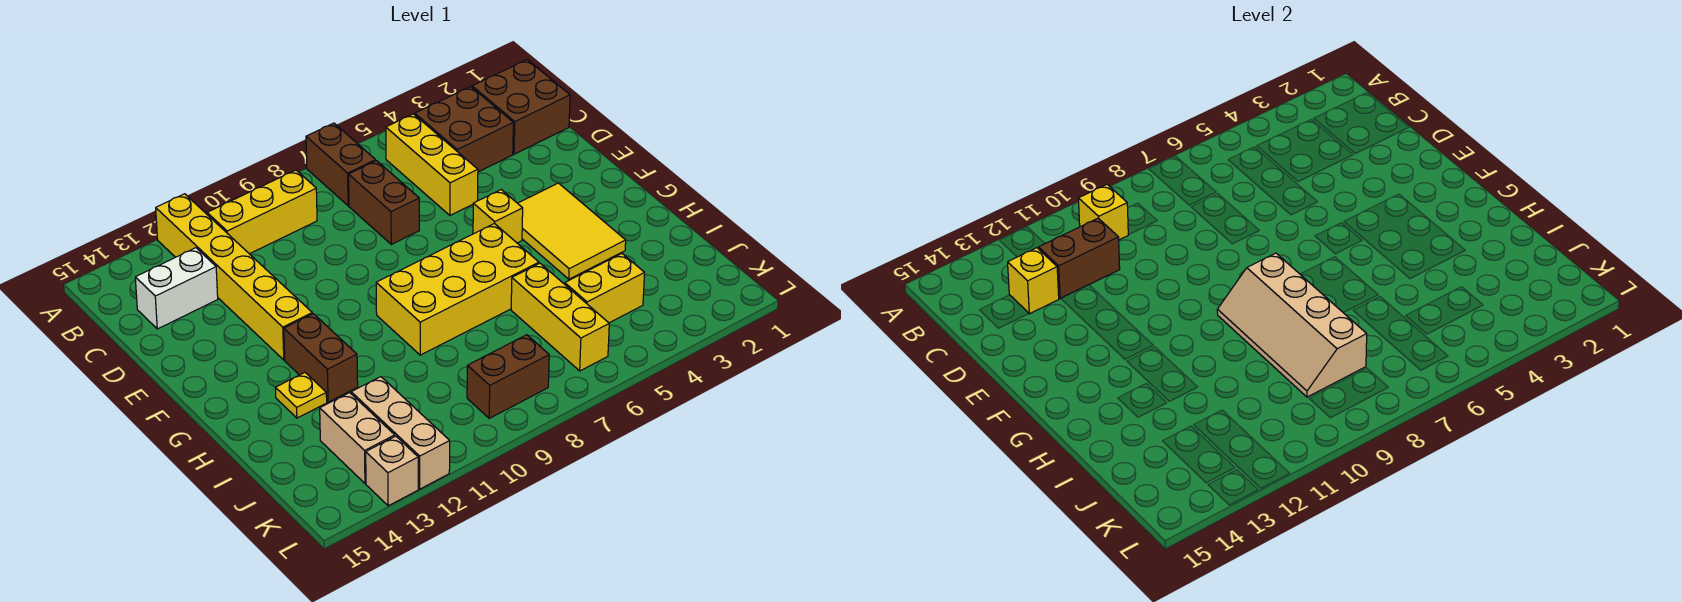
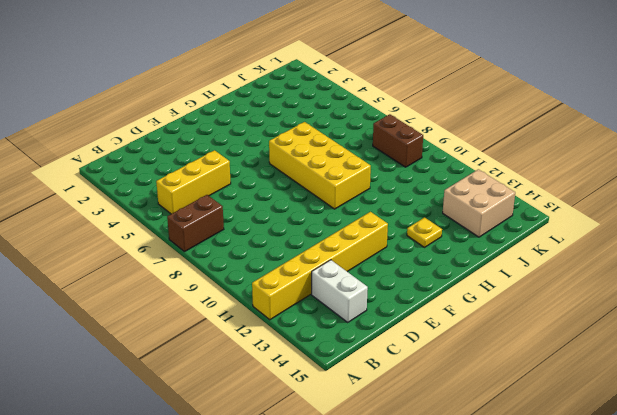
tan brick J13:K14 level 1 -> tan brick J13:K13 level 1
none -> brown brick B1:C2 level 1
none -> brown brick B3:C4 level 1
none -> yellow brick B9:B11 level 1

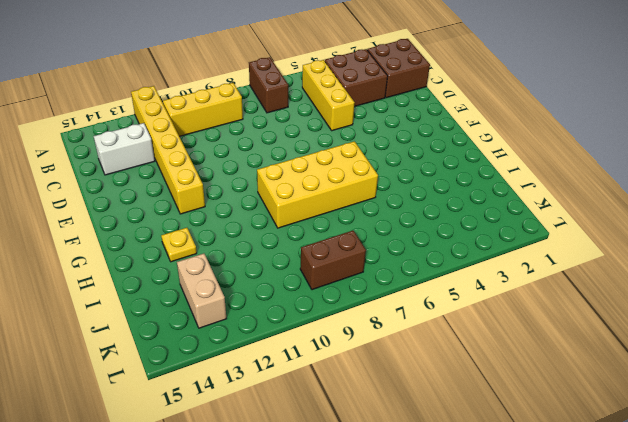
none -> brown brick C7:D7 level 1
none -> yellow tile F3:H4 level 1
none -> yellow brick F5 level 1

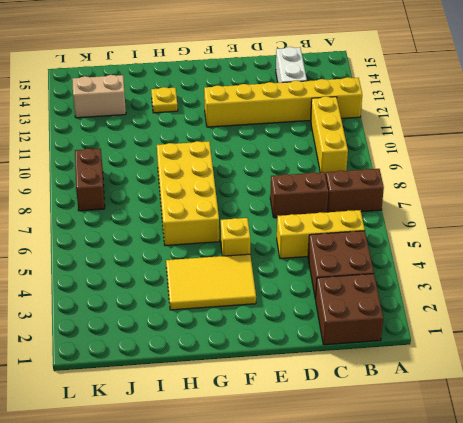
none -> brown brick G12:H12 level 1
none -> yellow brick I6:K6 level 1
none -> yellow brick J4:J5 level 1

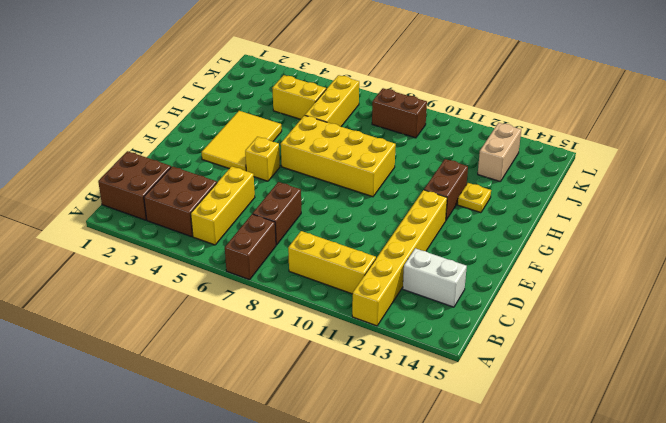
none -> tan brick J12:L12 level 1
none -> tan brick L13 level 1
none -> yellow brick B10 level 2

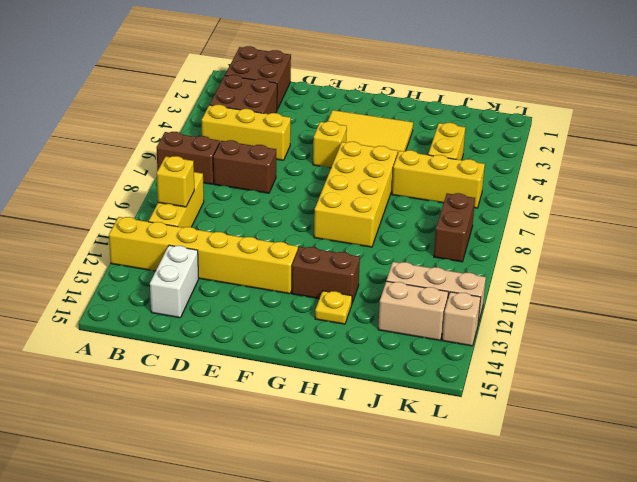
none -> brown brick C11:C12 level 2
none -> yellow brick C13 level 2
none -> tan slope G8:J9 level 2 top 8

